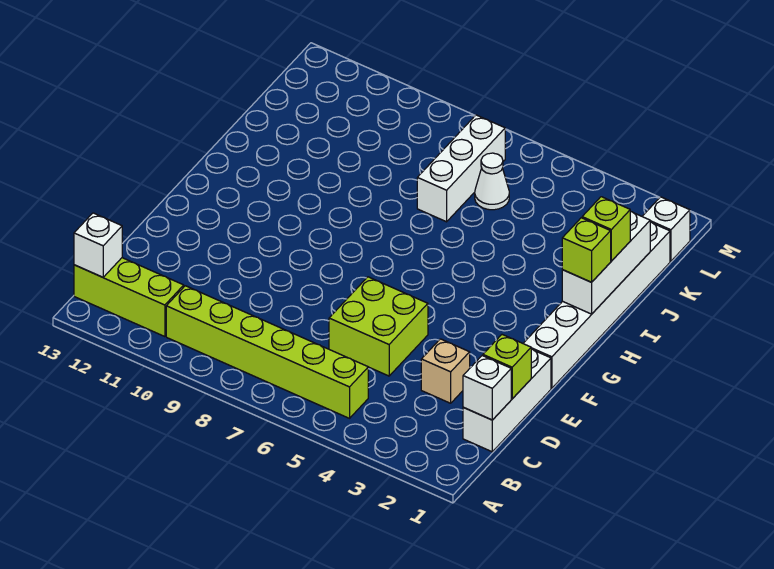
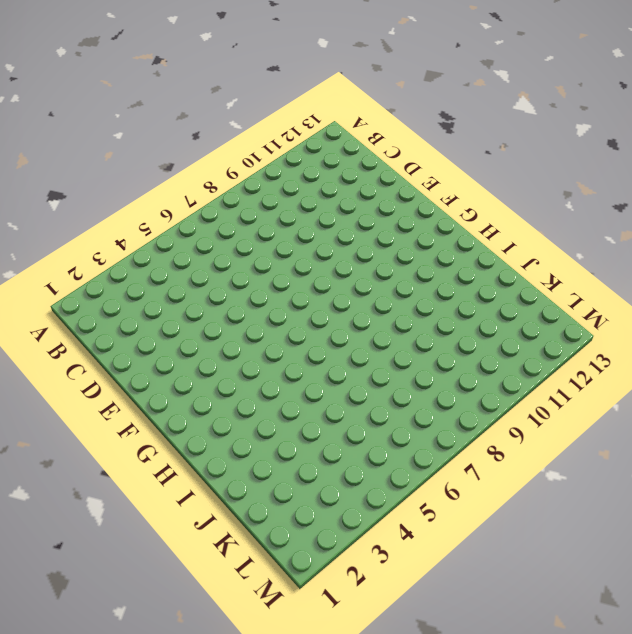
none -> lime brick B5:B10 level 1
none -> lime brick B11:B13 level 1
none -> white brick C1:E1 level 1

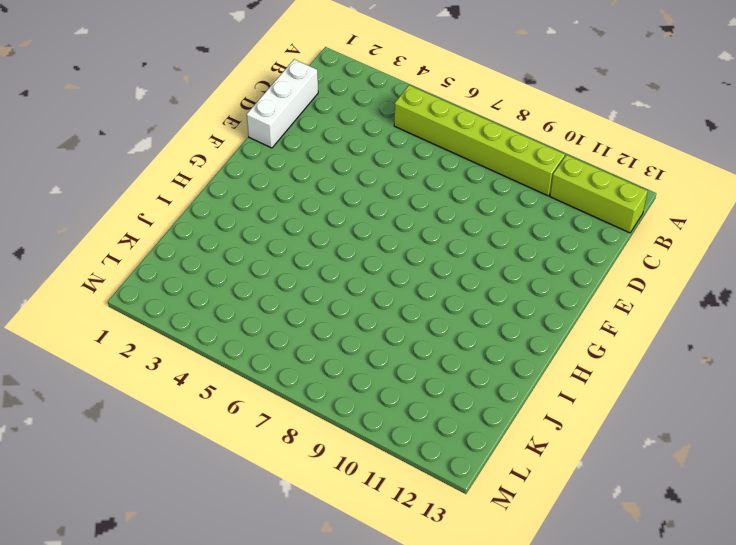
none -> tan brick D3 level 1
none -> lime brick D5:E6 level 1
none -> white brick F1:K1 level 1

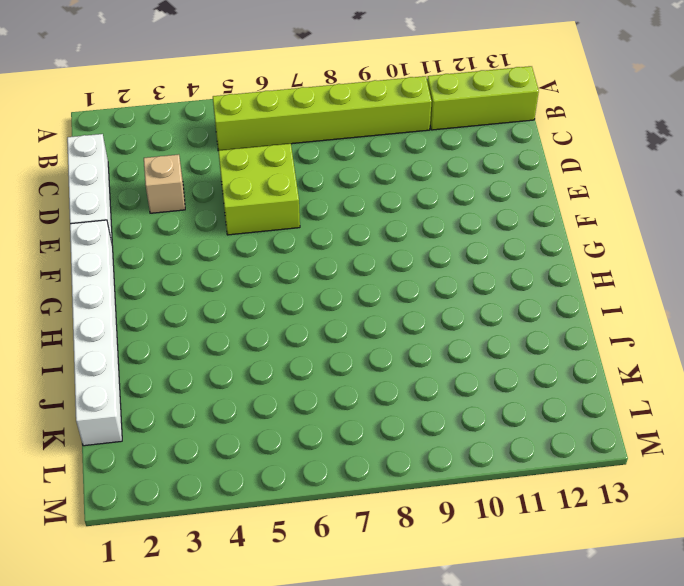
none -> white brick J7:L7 level 1
none -> white cone K6 level 1
none -> white brick L1 level 1

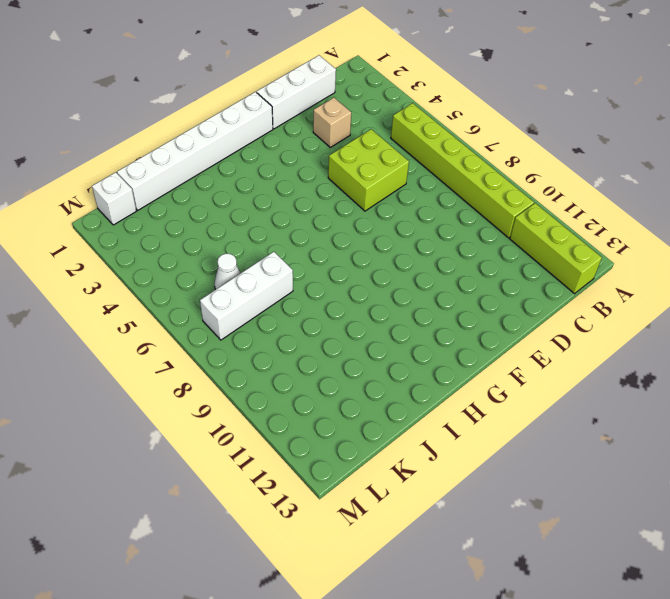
none -> white brick B13 level 2
none -> white brick C1 level 2
none -> lime brick D1 level 2

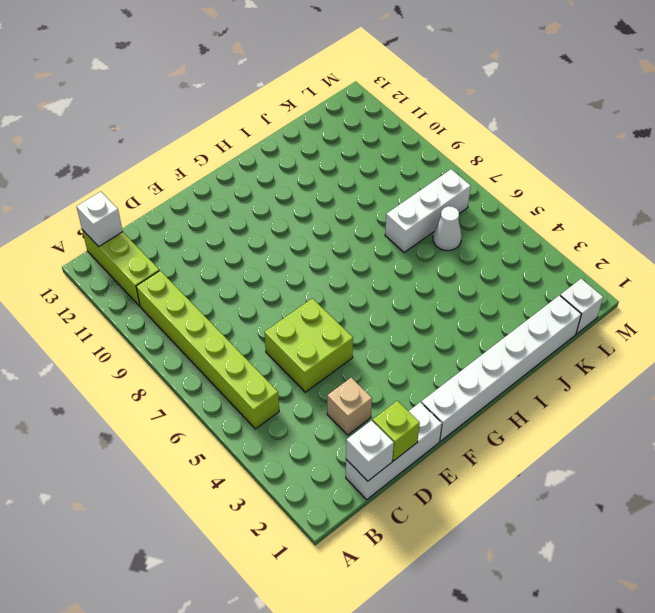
none -> white brick H1:J1 level 2
none -> lime brick H1 level 3
none -> lime brick I1 level 3

